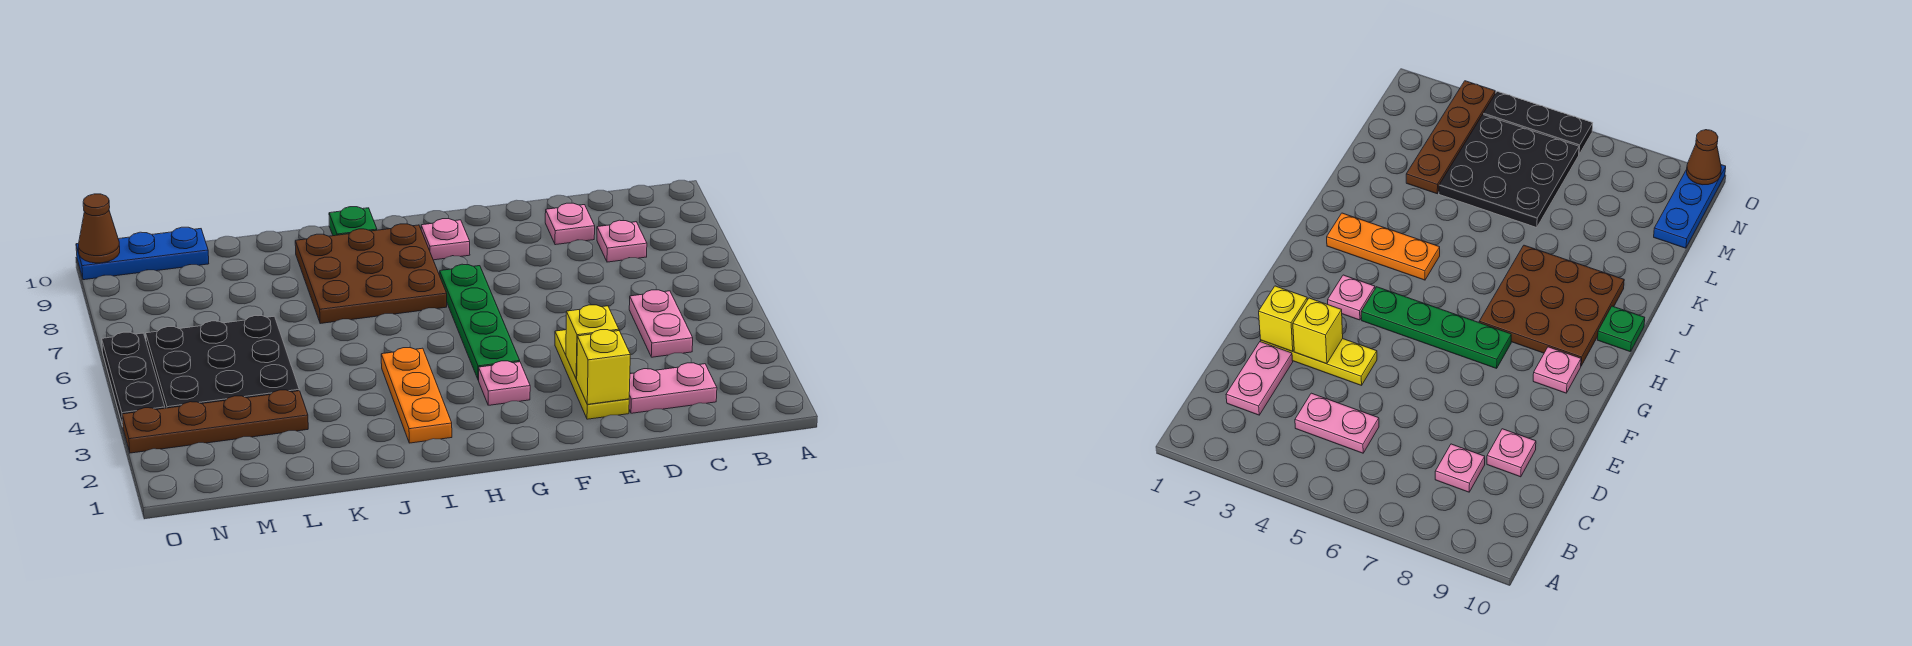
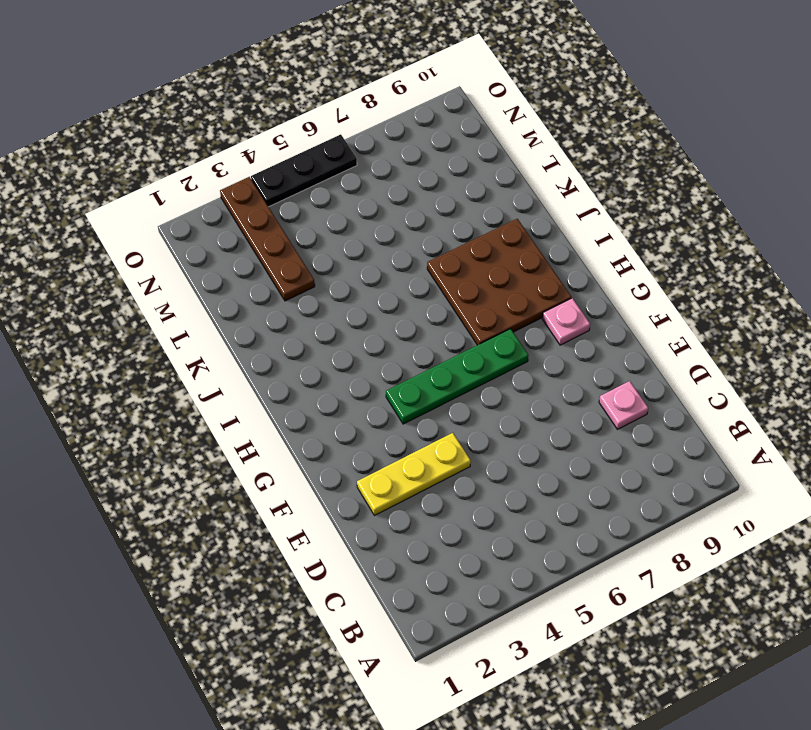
none -> pink plate C2:D2 level 1
none -> pink plate C4:C5 level 1
none -> pink plate C8 level 1

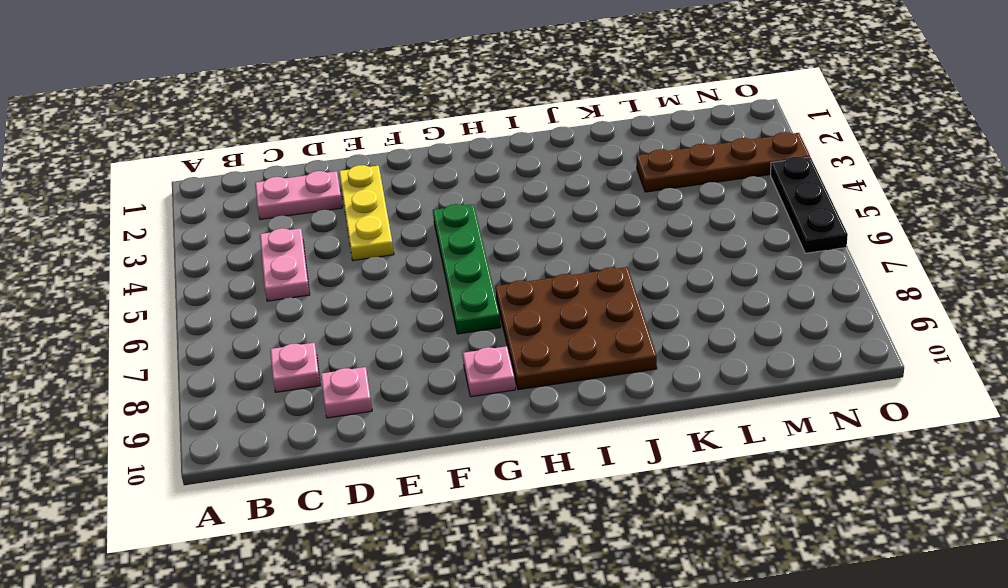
none -> pink plate G3 level 1
none -> orange plate I2:I4 level 1
none -> green plate I10 level 1

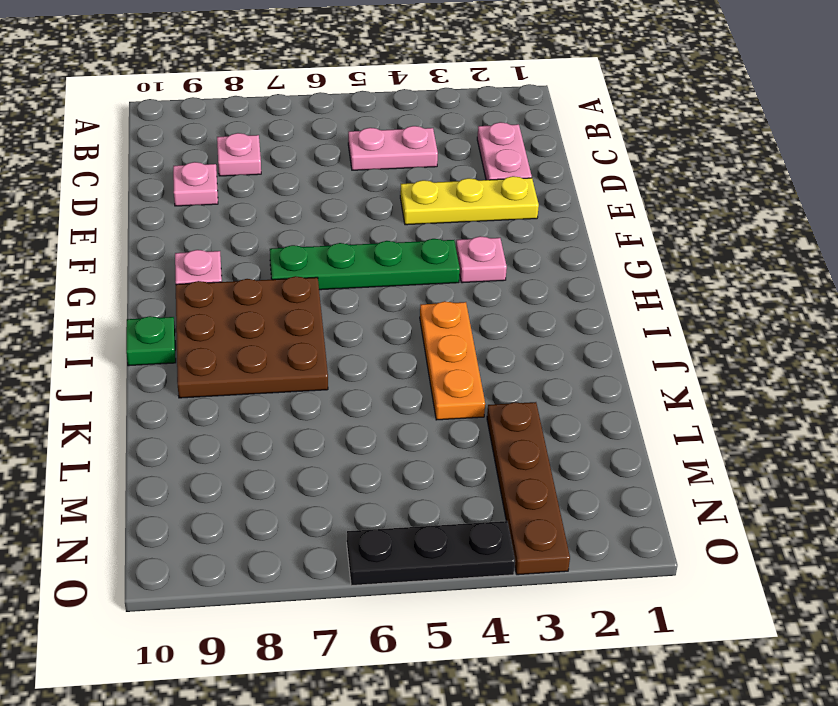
orange plate I4:K4 level 1 -> orange plate I2:I4 level 1
none -> black plate L4:N6 level 1
none -> blue plate M10:O10 level 1
none -> yellow brick E2 level 2

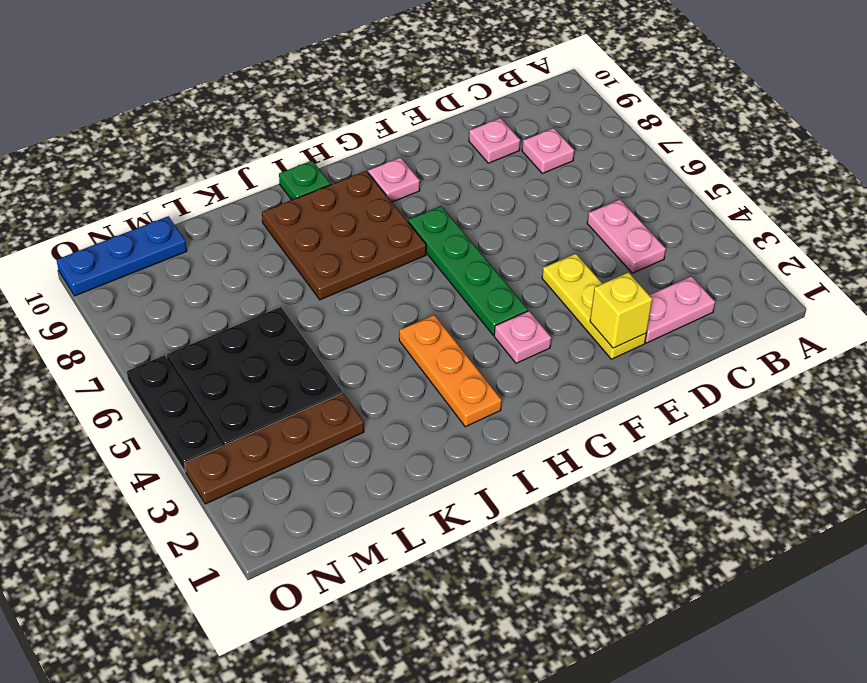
none -> yellow brick E3 level 2
none -> brown cone O10 level 2

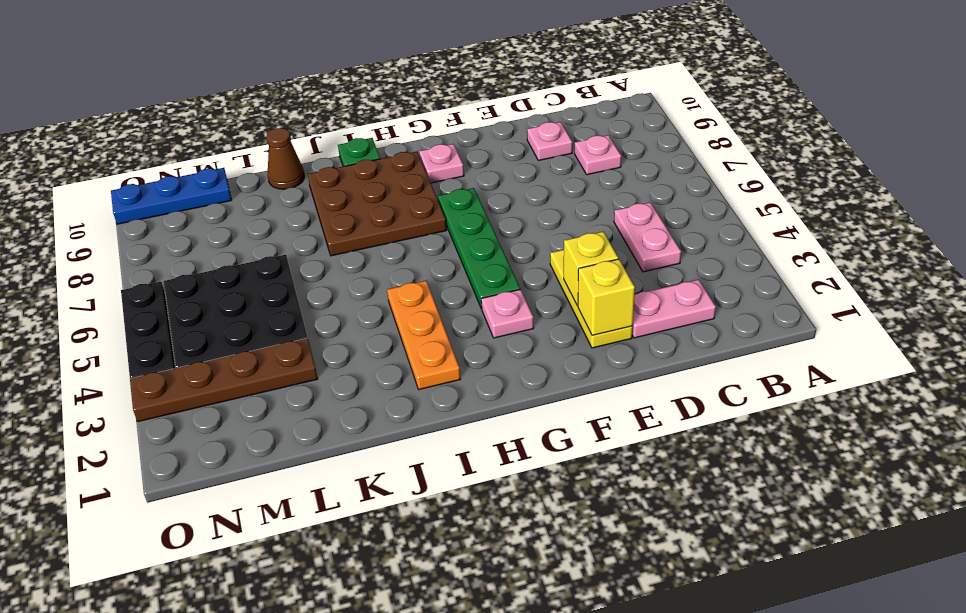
brown cone K10 level 1 -> brown cone O10 level 2

